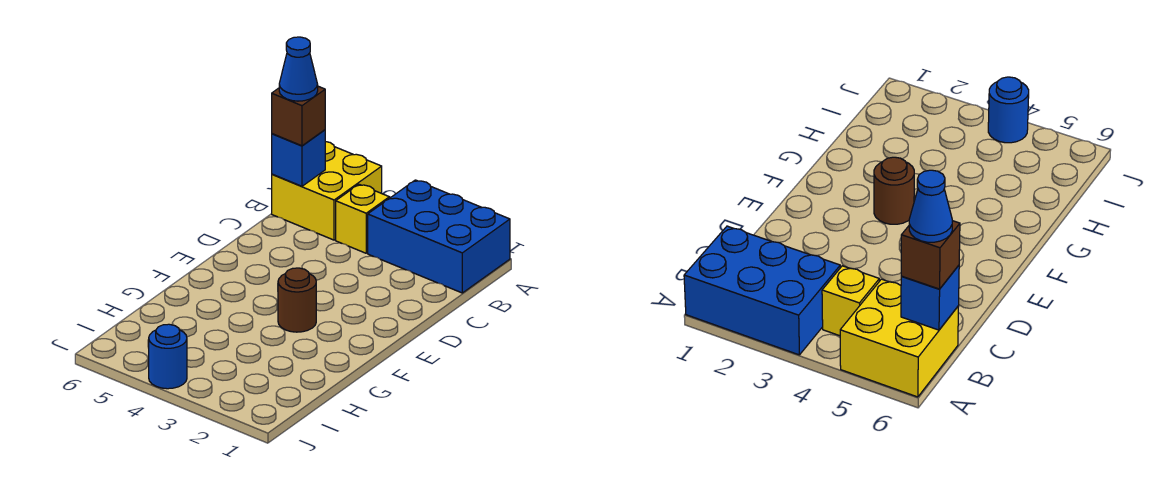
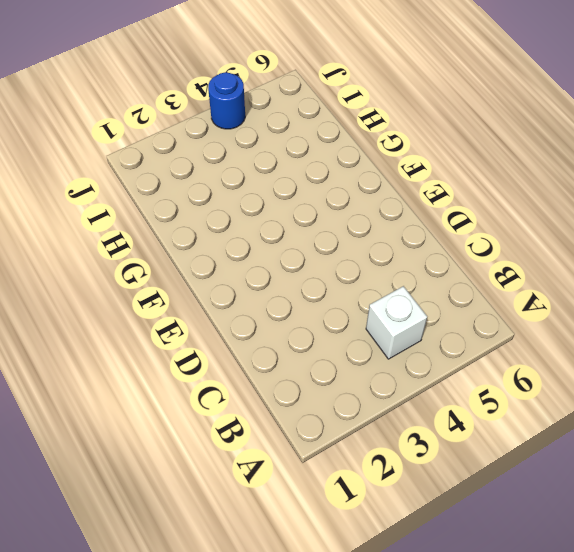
white brick B4 level 1 -> yellow brick B4 level 1
none -> blue brick A1:B3 level 1
none -> yellow brick A5:B6 level 1

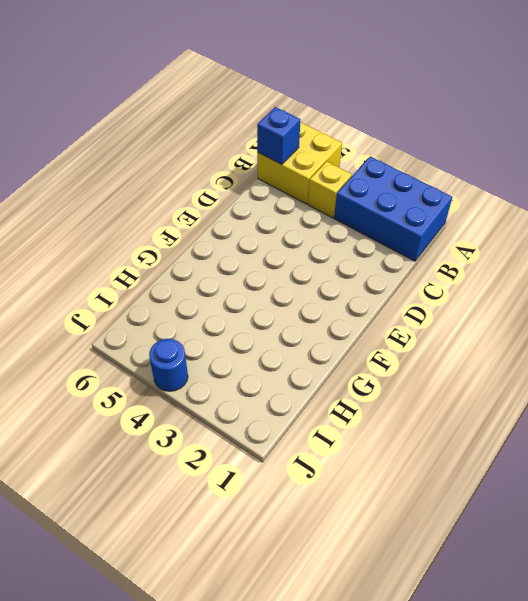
none -> brown round brick F3 level 1
none -> brown brick B6 level 3

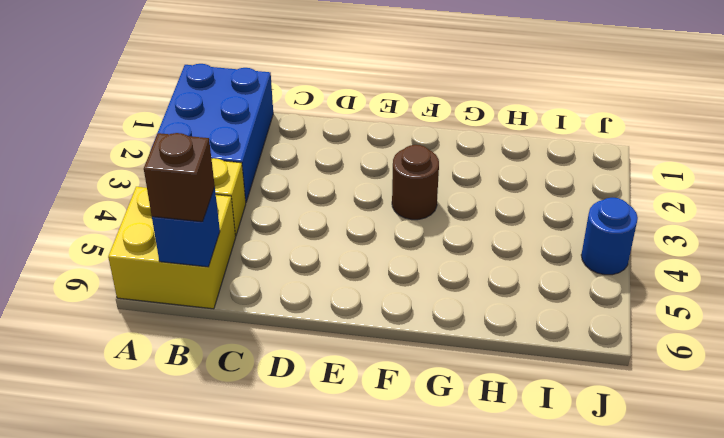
none -> blue cone B6 level 4

